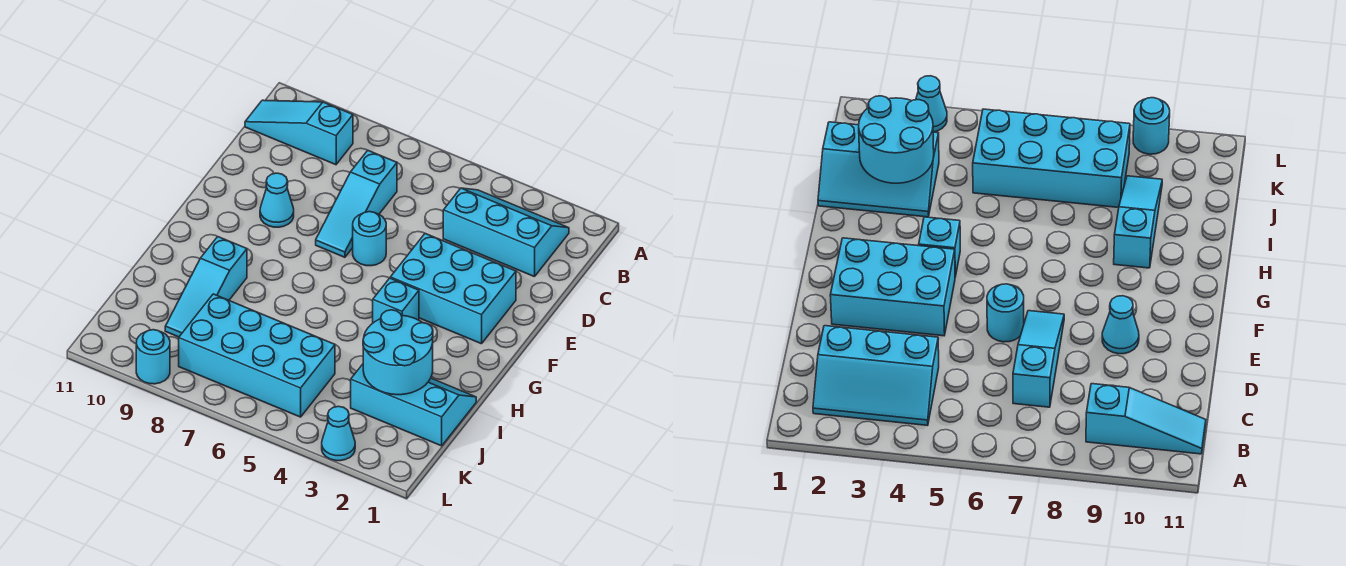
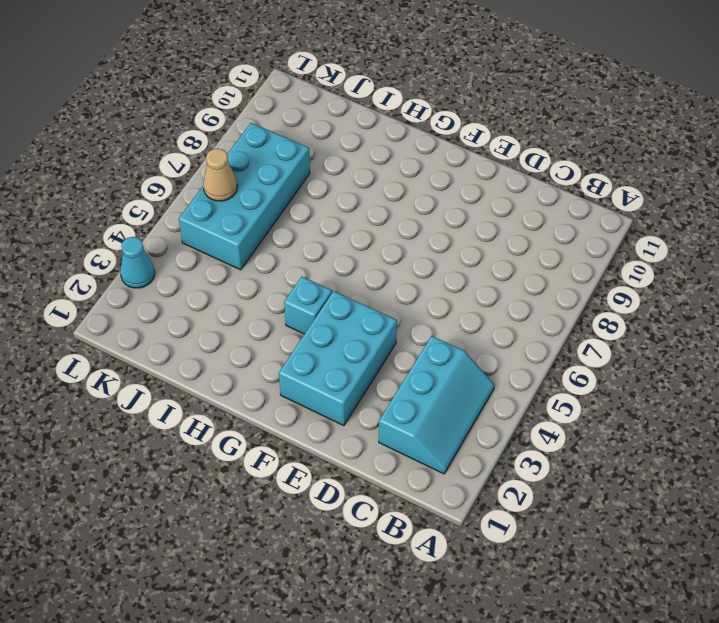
tan cone K6 level 2 -> none
none -> cyan slope B9:B11 level 1 top 9
none -> cyan slope C7:E7 level 1 top C
none -> cyan round brick E6 level 1

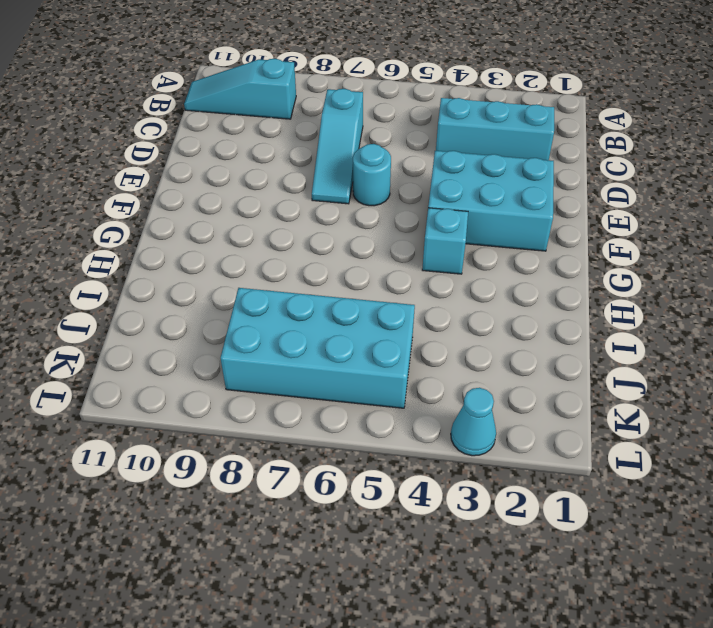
none -> cyan cone E9 level 1
none -> cyan slope H9:J9 level 1 top H
none -> cyan slope I1:J3 level 1 top J

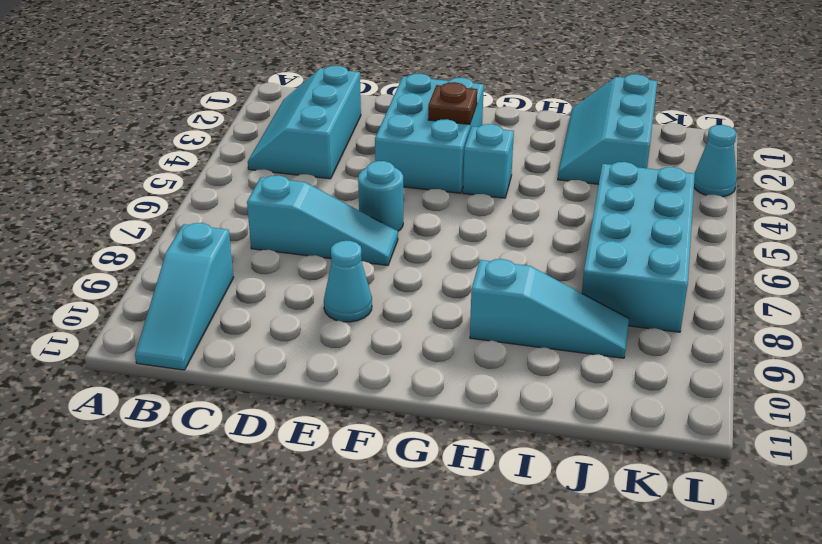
brown plate F3 level 2 -> none
none -> cyan round brick L9 level 1
none -> cyan round brick I2:J3 level 2

